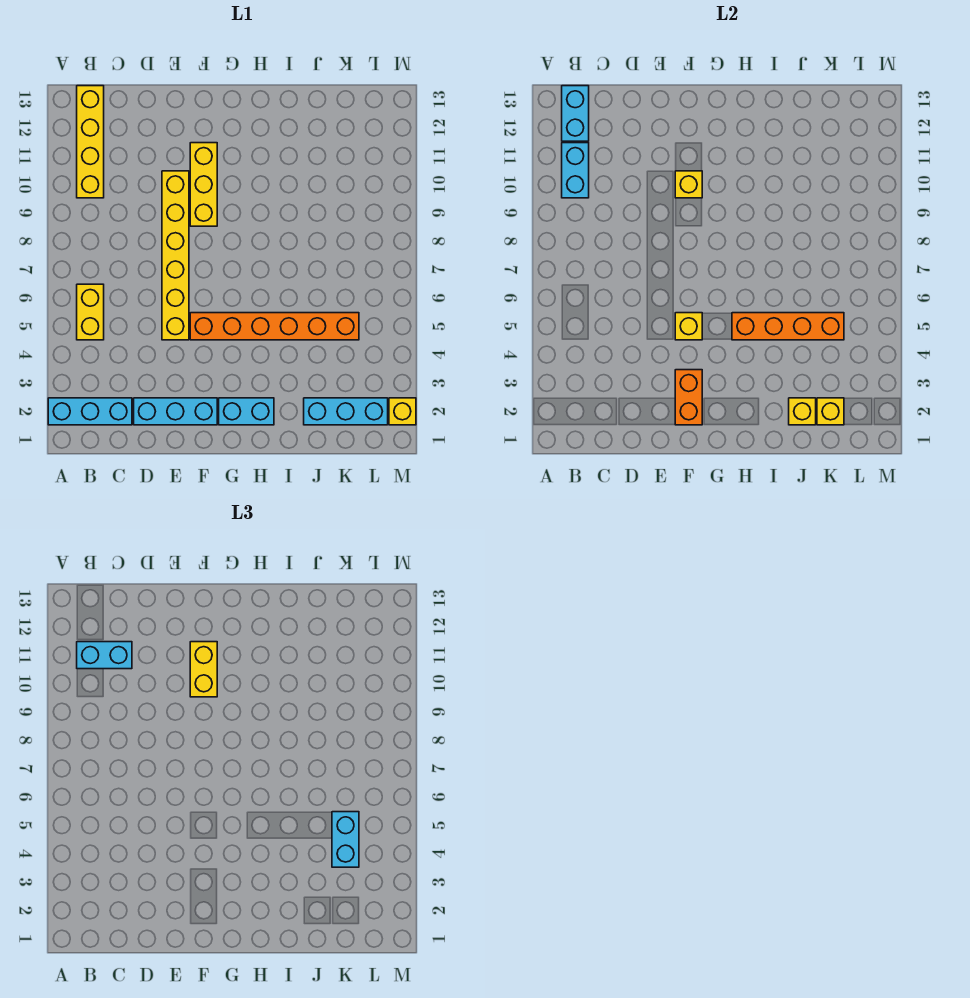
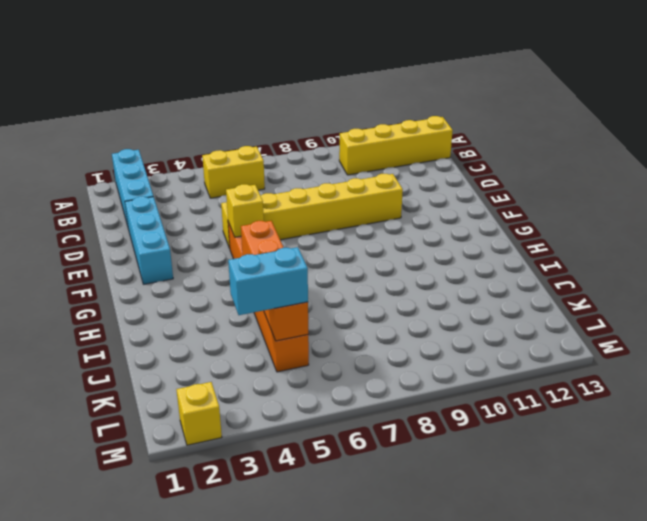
none -> yellow brick F9:F11 level 1
none -> cyan brick G2:H2 level 1
none -> cyan brick J2:L2 level 1

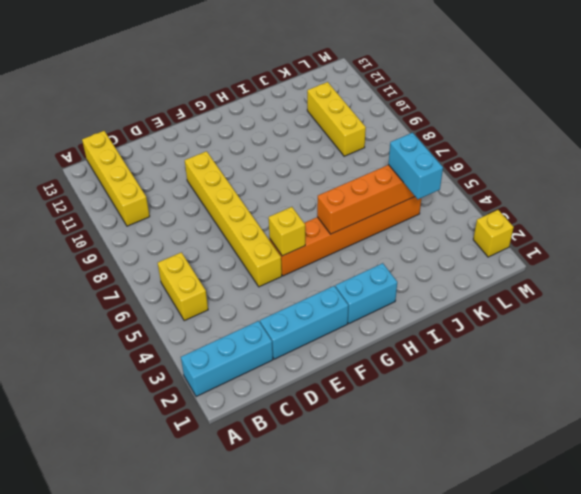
yellow brick K9:K11 level 1 -> yellow brick F9:F11 level 1
none -> cyan brick J2:L2 level 1
none -> cyan brick B10:B11 level 2
none -> cyan brick B12:B13 level 2

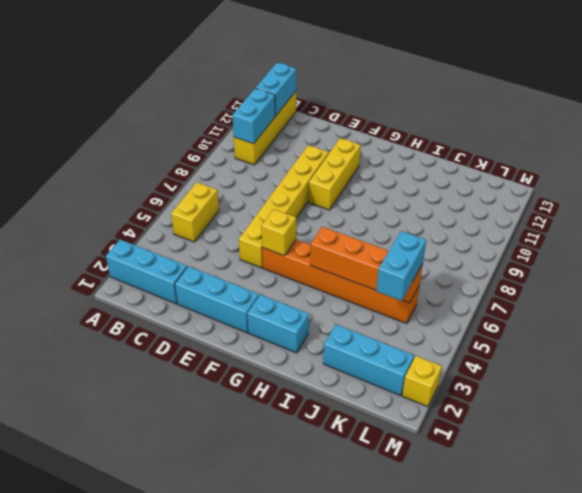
none -> orange brick F2:F3 level 2
none -> yellow brick F10 level 2
none -> yellow brick J2 level 2

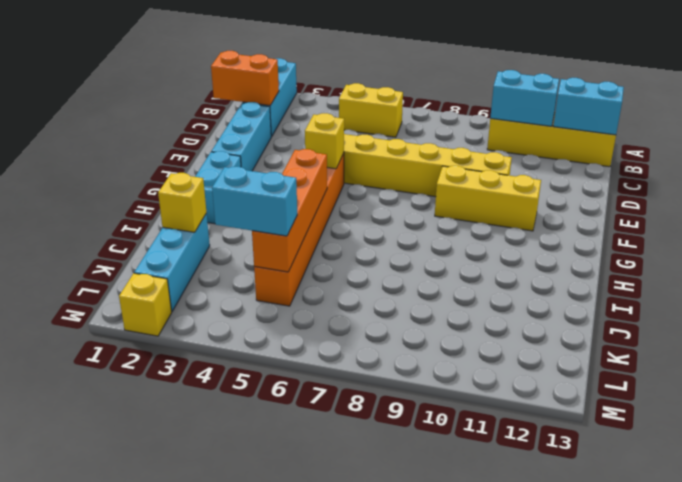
orange brick C1:C2 level 2 -> orange brick F2:F3 level 2
none -> yellow brick F10 level 2
none -> yellow brick K2 level 2
none -> cyan brick B11:C11 level 3

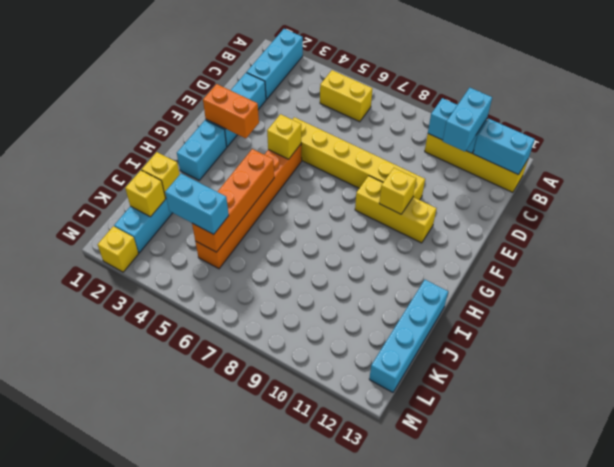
cyan brick I13:L13 level 1 -> none
none -> yellow brick F10:F11 level 3

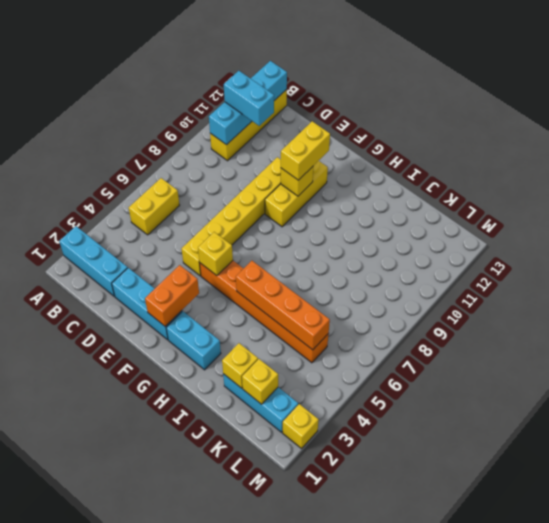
none -> cyan brick K4:K5 level 3

